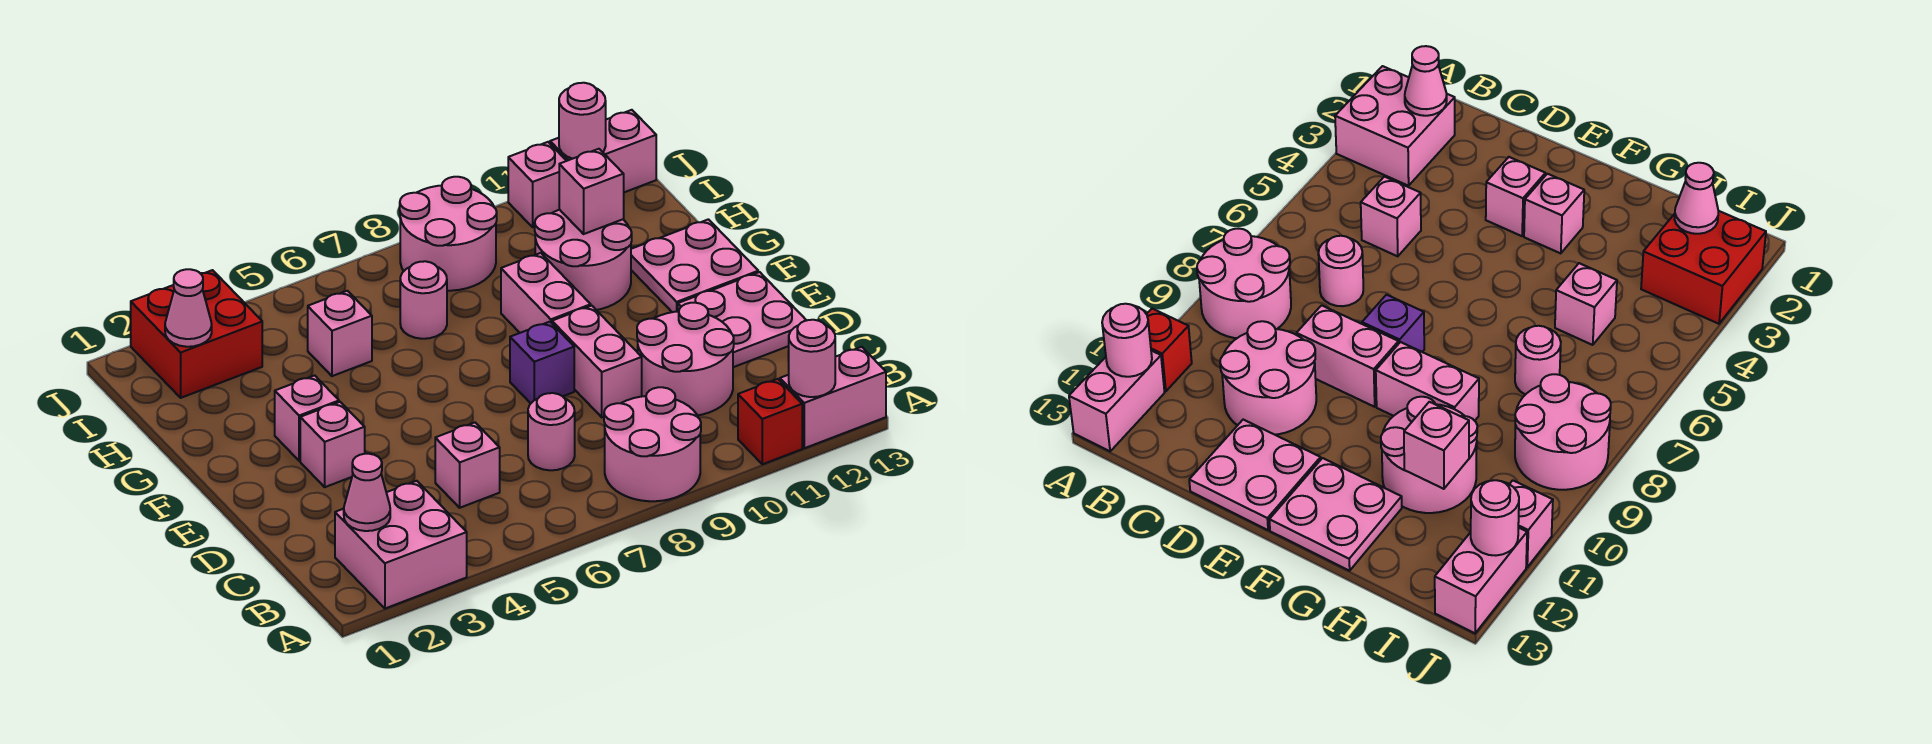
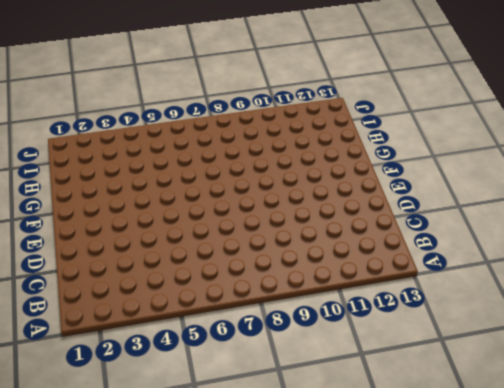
none -> pink brick A2:B3 level 1
none -> pink round brick A8:B9 level 1
none -> red brick A11 level 1

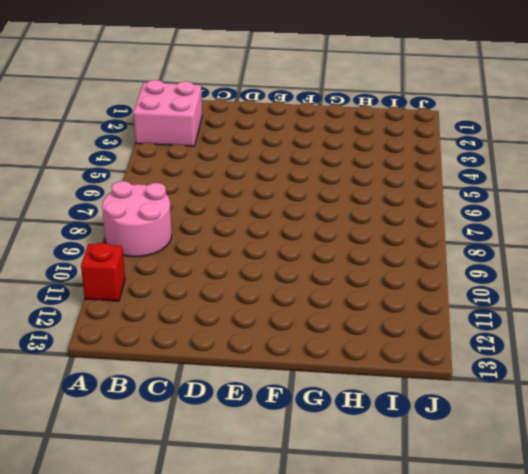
none -> pink brick A12:A13 level 1
none -> pink brick C5 level 1
none -> pink round brick C7 level 1

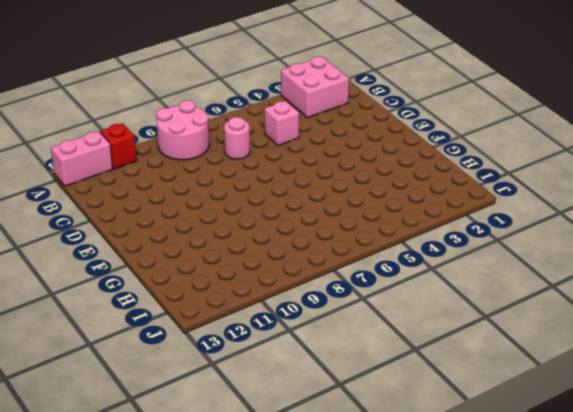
none -> pink round brick C10:D11 level 1
none -> pink brick D9:E9 level 1
none -> pink plate D12:E13 level 1

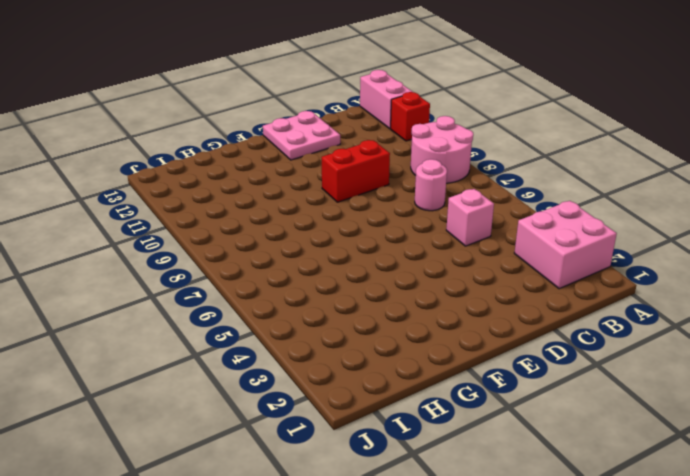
red brick D9:E9 level 1 -> pink brick D9:E9 level 1
none -> pink round brick C10:D11 level 1
none -> pink brick E3 level 1
none -> purple brick E8 level 1

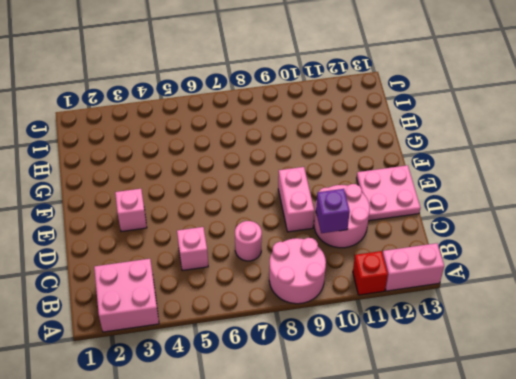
purple brick C10 level 2 -> purple brick E8 level 1
none -> pink brick F3 level 1
none -> pink brick F9:G9 level 1
none -> pink plate F12:G13 level 1

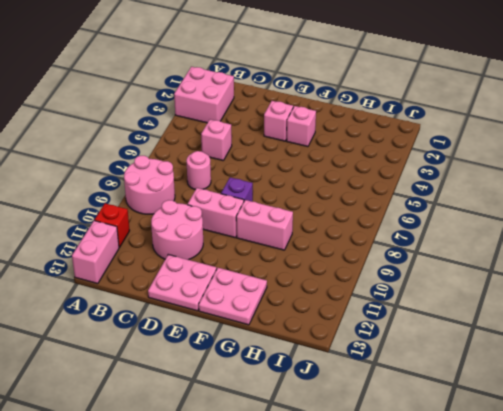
none -> pink round brick G10:H11 level 1
none -> pink brick H5 level 1
none -> pink round brick H7 level 1

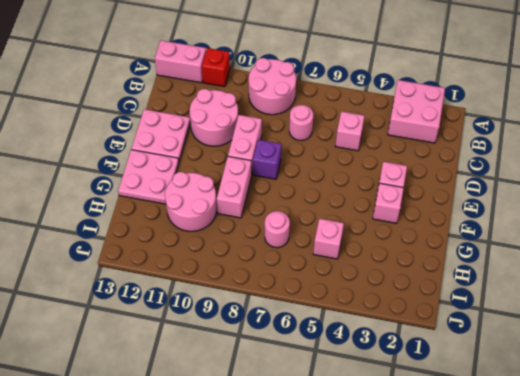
none -> red brick I2:J3 level 1
none -> pink round brick I8:J9 level 1
none -> pink brick J11 level 1

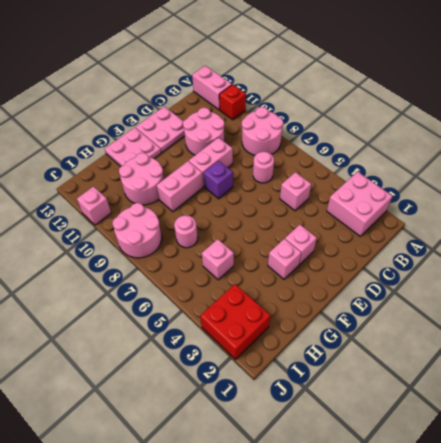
none -> pink brick J12:J13 level 1
none -> pink round brick A12 level 2
none -> pink cone B2 level 2

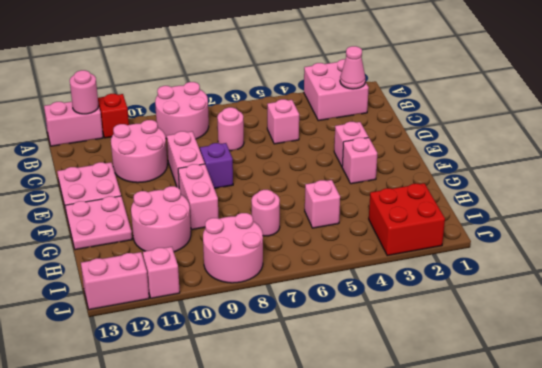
none -> pink brick H11 level 2
none -> pink cone I2 level 2
none -> pink round brick J12 level 2

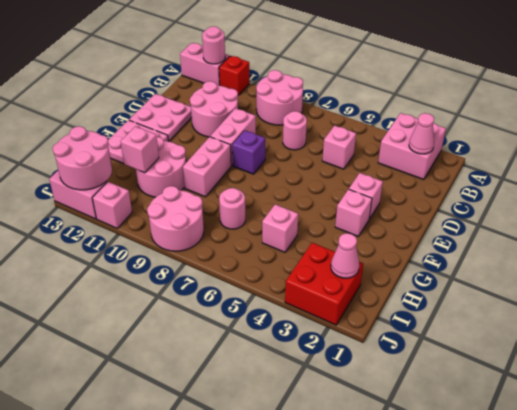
pink round brick I12:J13 level 2 -> pink round brick J12 level 2

